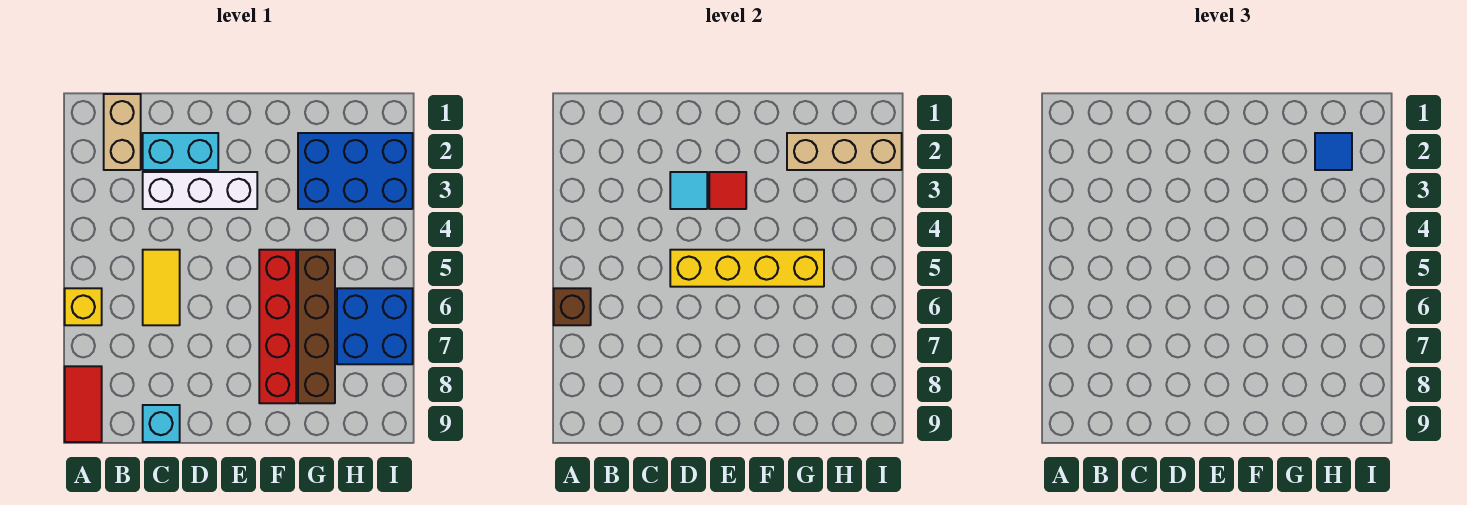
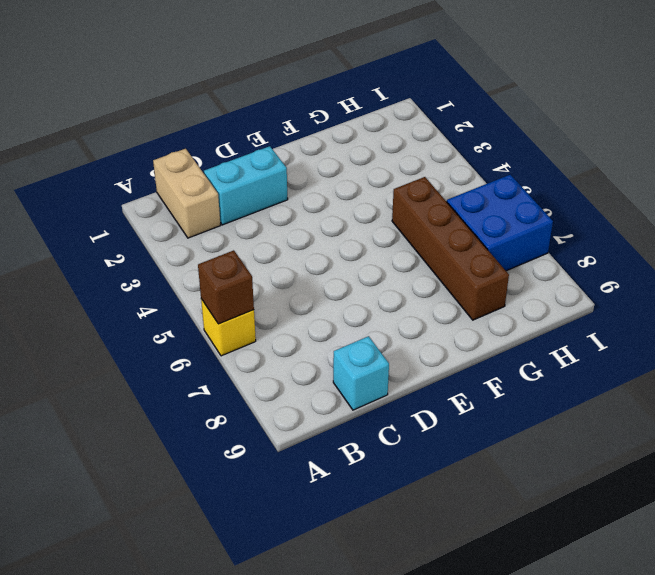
none -> red tile A8:A9 level 1
none -> white brick C3:E3 level 1
none -> yellow tile C5:C6 level 1

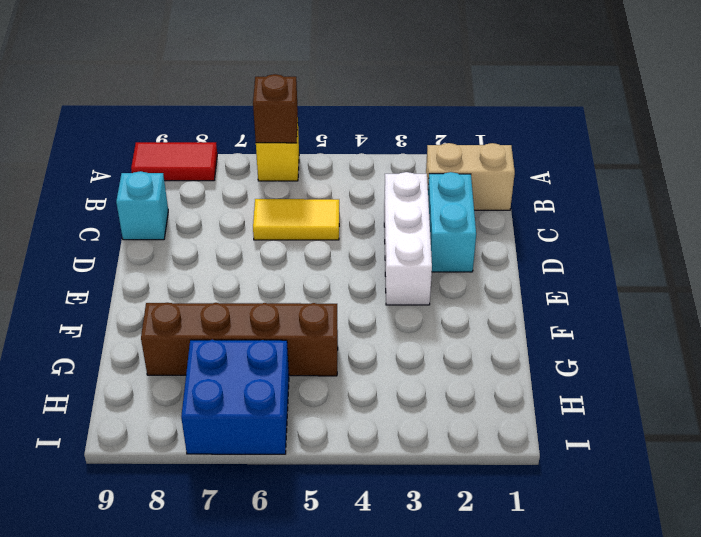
none -> red brick F5:F8 level 1
none -> blue brick G2:I3 level 1
none -> cyan tile D3 level 2

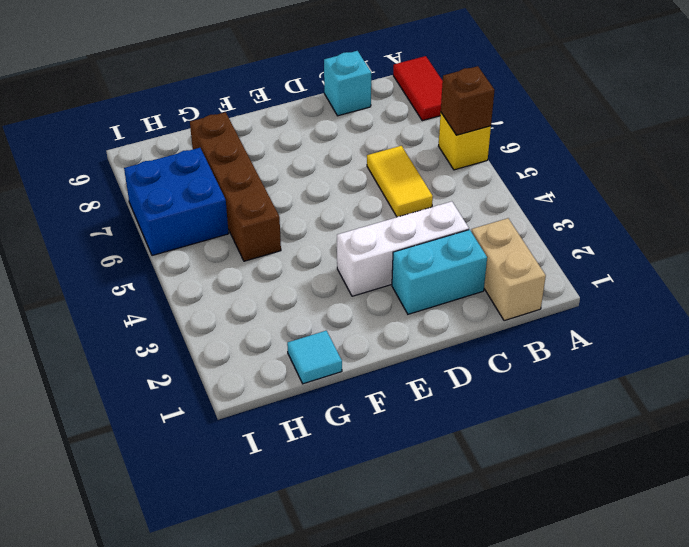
cyan tile G1 level 1 -> cyan tile D3 level 2
none -> red brick F5:F8 level 1
none -> blue brick G2:I3 level 1
none -> yellow brick D5:G5 level 2

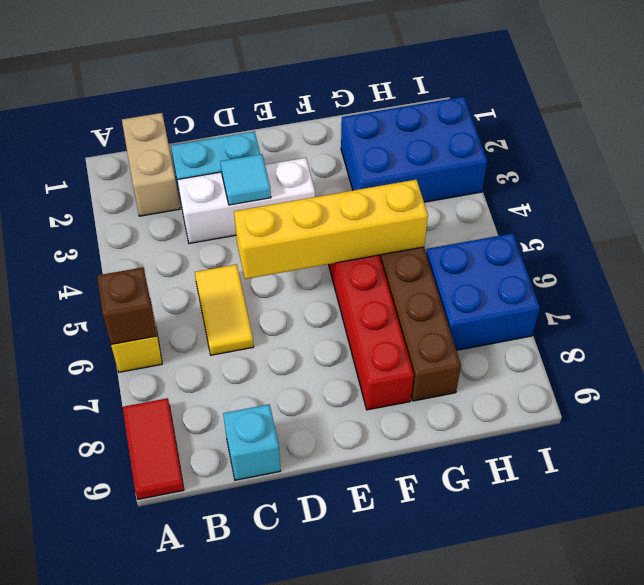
none -> red tile E3 level 2
none -> tan brick G2:I2 level 2
none -> blue tile H2 level 3

